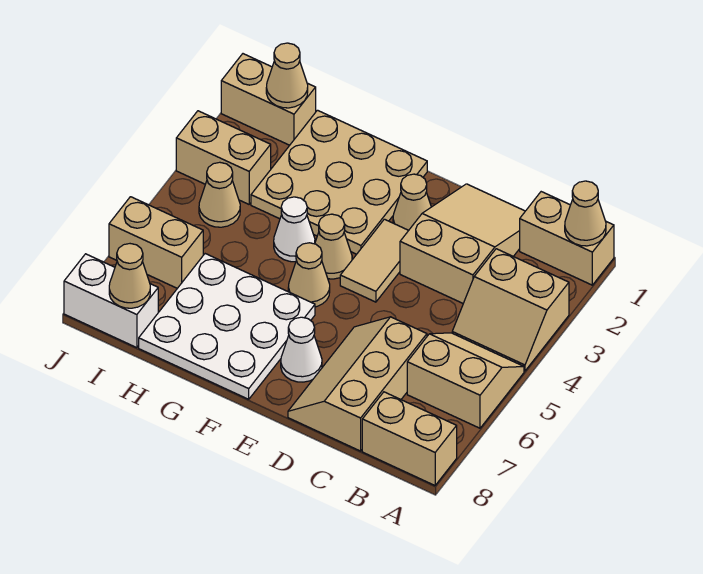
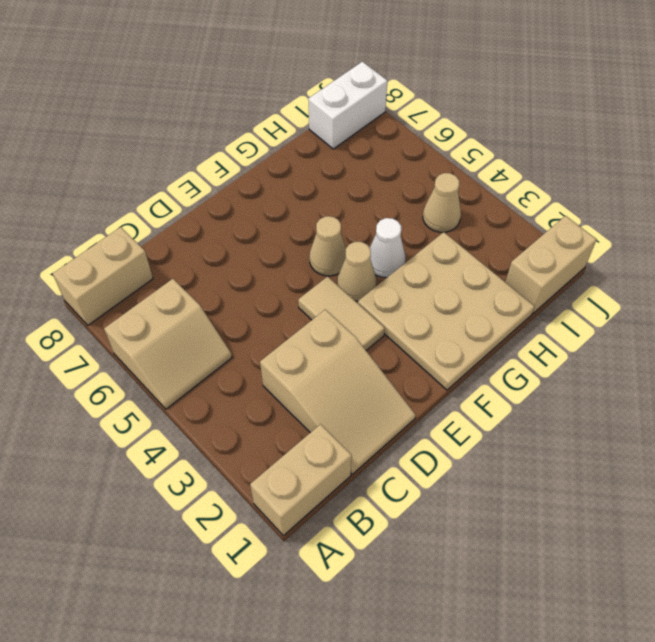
none -> tan slope A3:B4 level 1 top 3
none -> tan slope C6:D8 level 1 top C
none -> tan cone E2 level 1

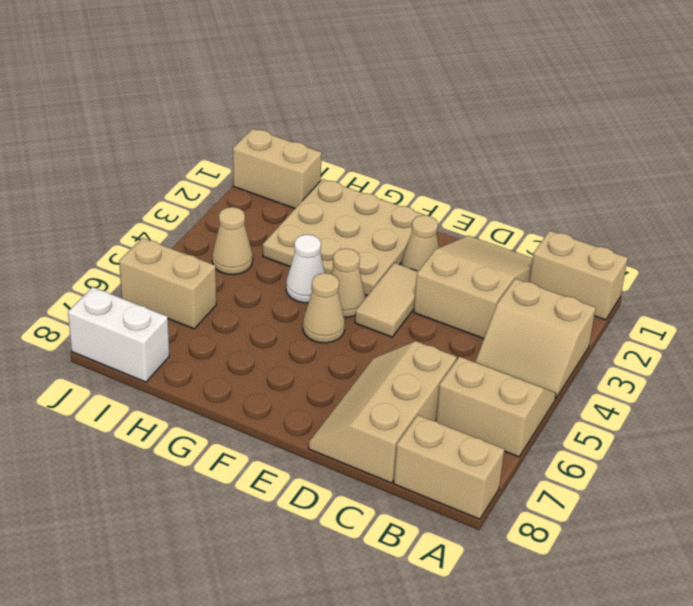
none -> white cone E7 level 1
none -> white plate F6:H8 level 1
none -> tan brick I3:J3 level 1

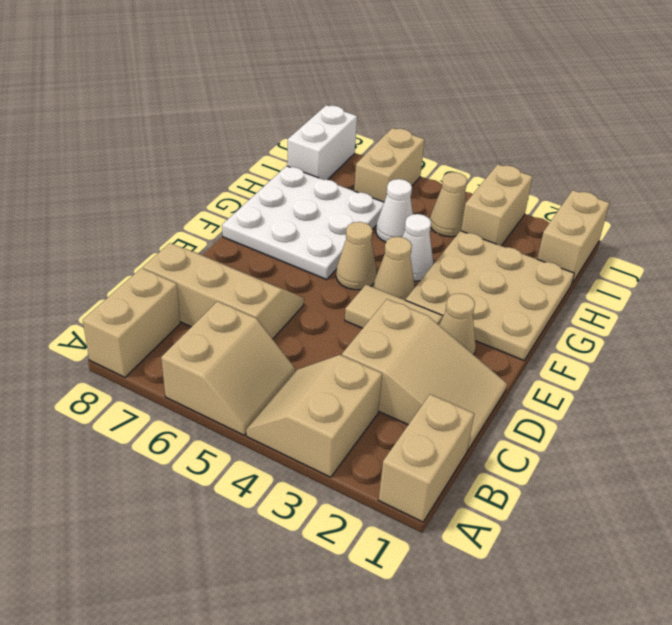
white cone H5 level 1 -> white cone E7 level 1
none -> tan cone A1 level 2
none -> tan cone I1 level 2
none -> tan cone I8 level 2

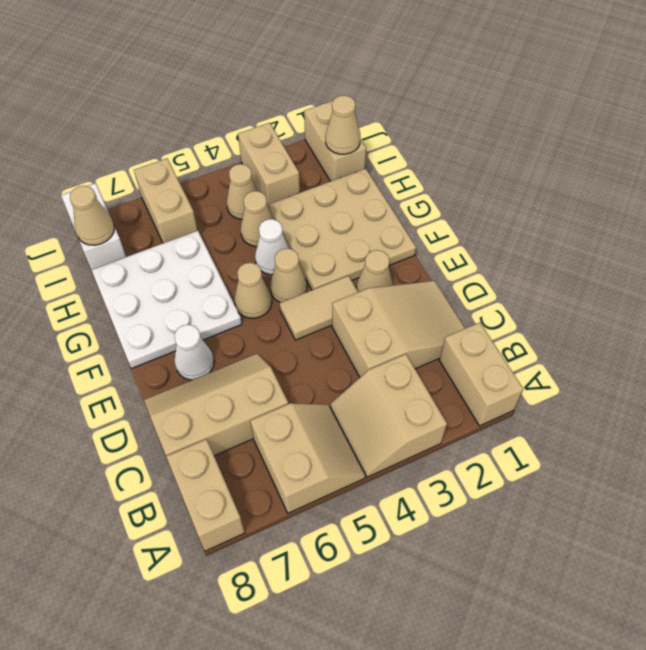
tan cone H4 level 1 -> tan cone A1 level 2

